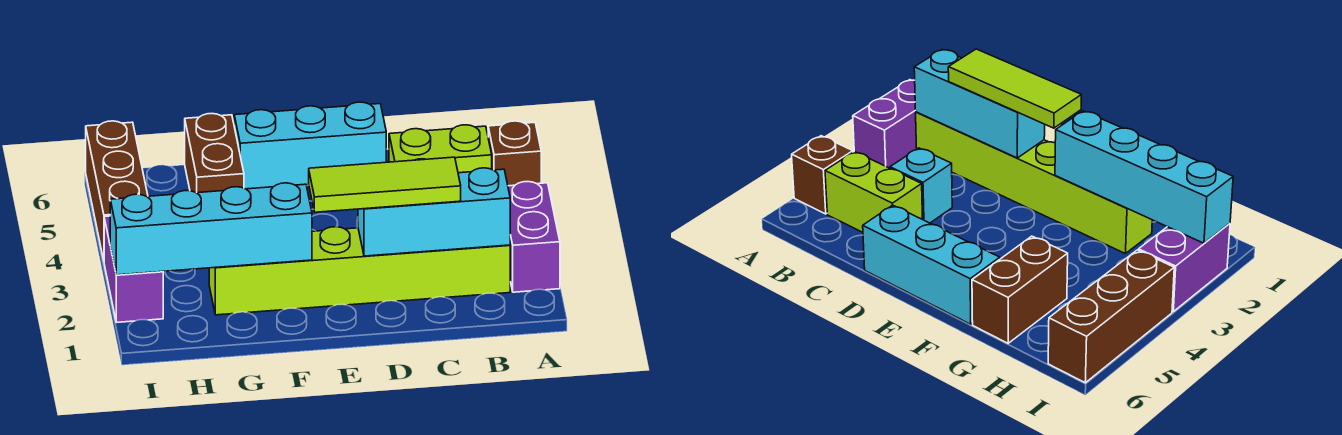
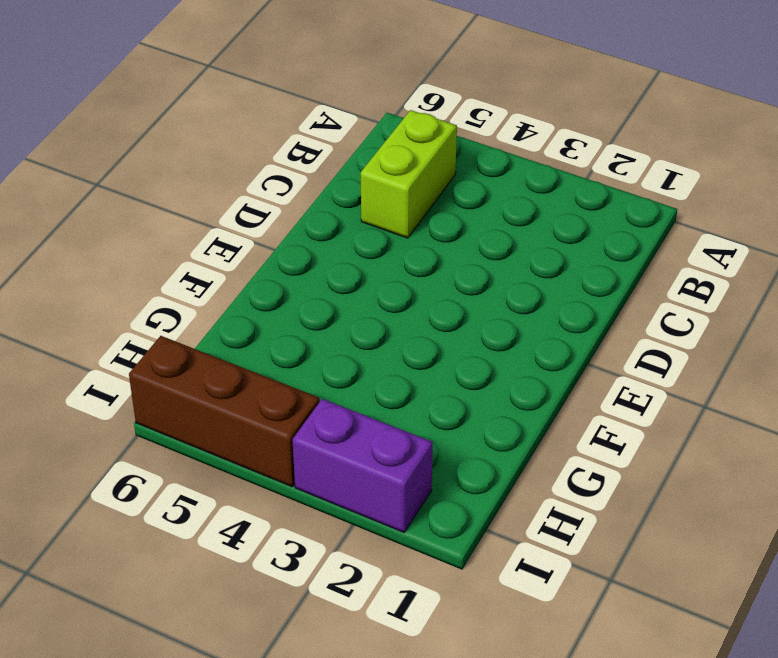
none -> purple brick A2:A3 level 1
none -> brown brick A5 level 1
none -> lime brick B2:G2 level 1

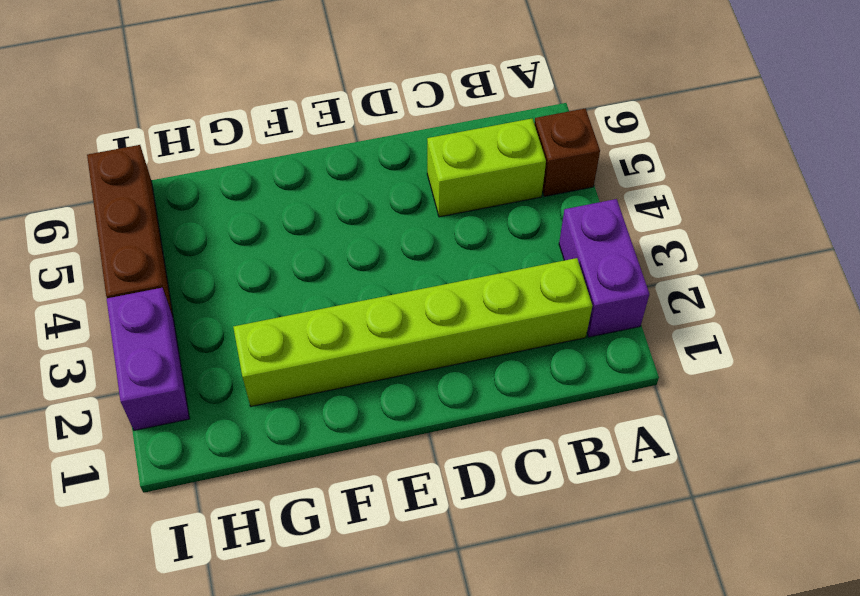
none -> cyan brick C4 level 1
none -> cyan brick D6:F6 level 1
none -> brown brick G5:G6 level 1

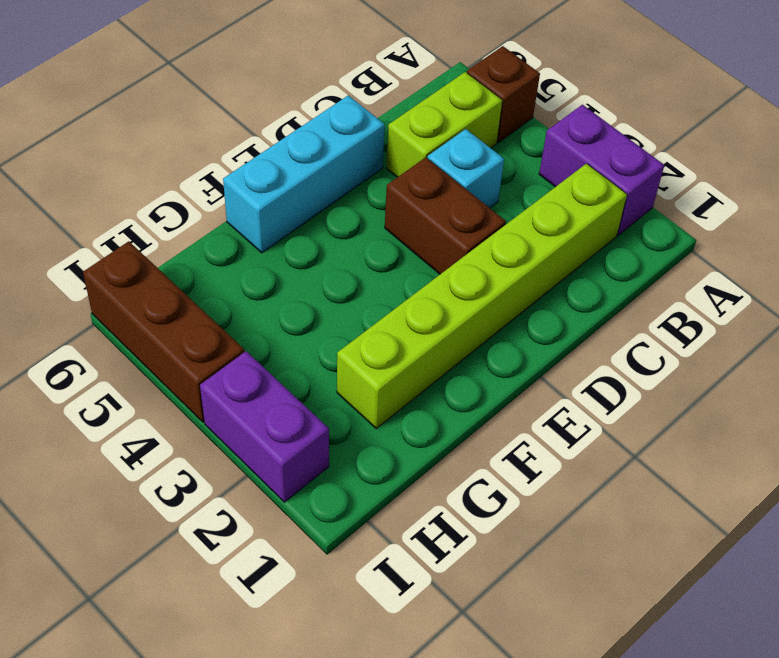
brown brick D3:D4 level 1 -> brown brick G5:G6 level 1
none -> cyan brick B2:D2 level 2
none -> cyan brick F2:I2 level 2
none -> lime tile C2:E2 level 3

